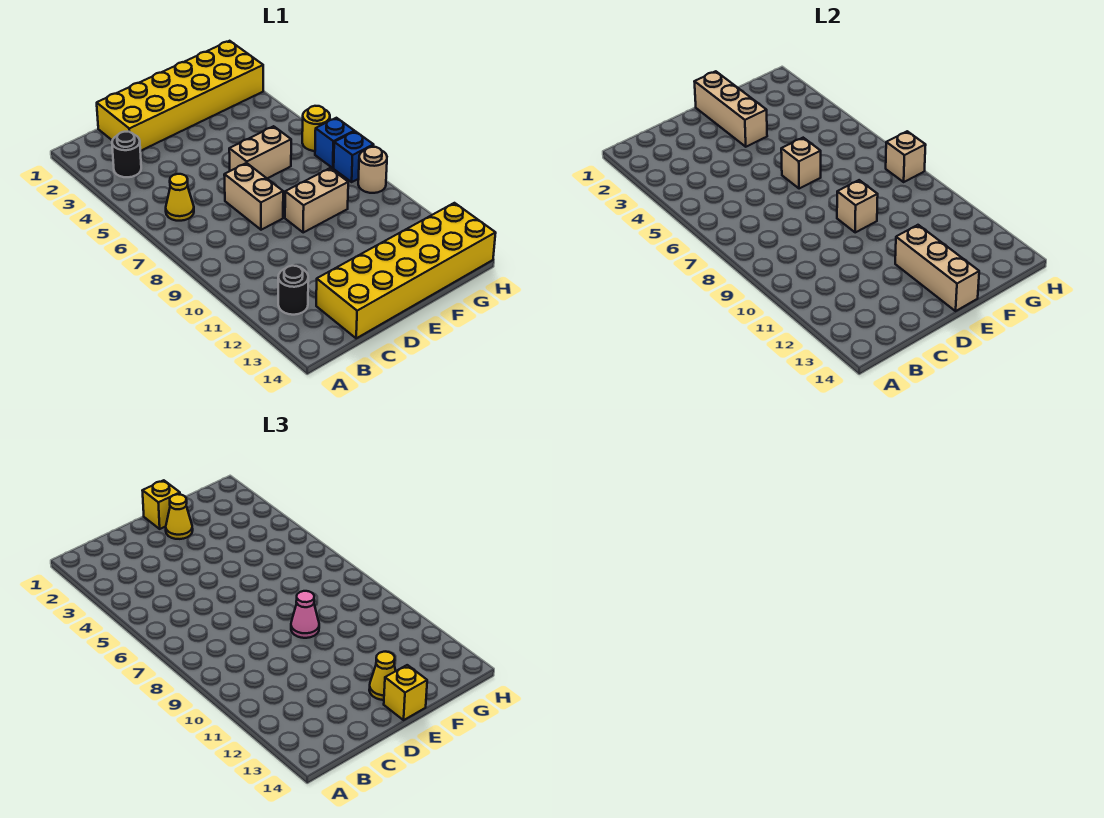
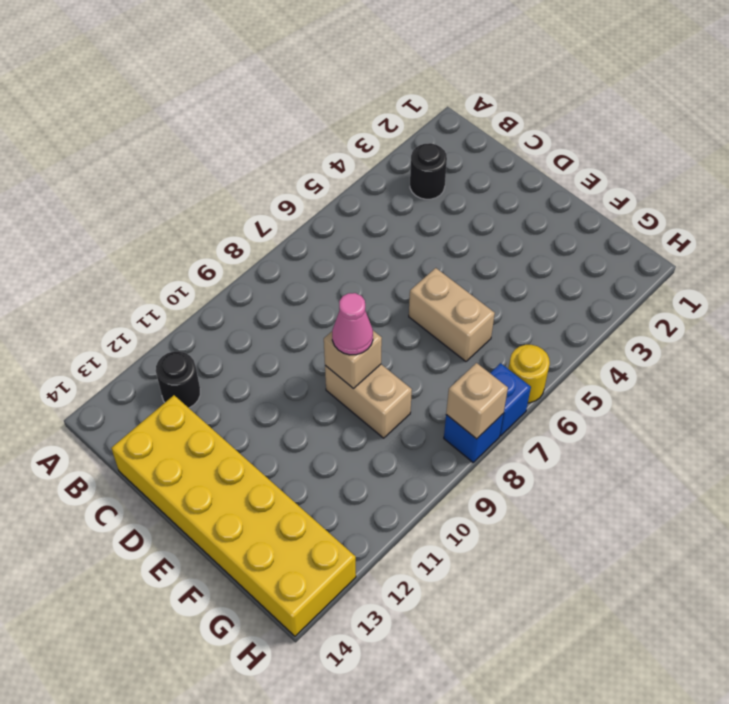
none -> yellow cone B6 level 1
none -> yellow brick C1:H2 level 1
none -> tan brick D7:D8 level 1

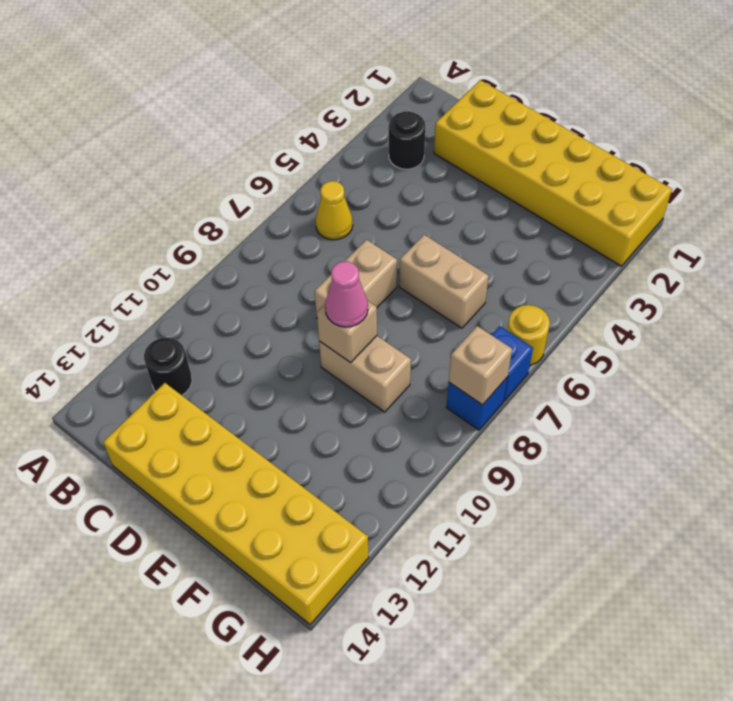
none -> tan round brick H9 level 1
none -> tan brick E1:E3 level 2
none -> tan brick E6 level 2

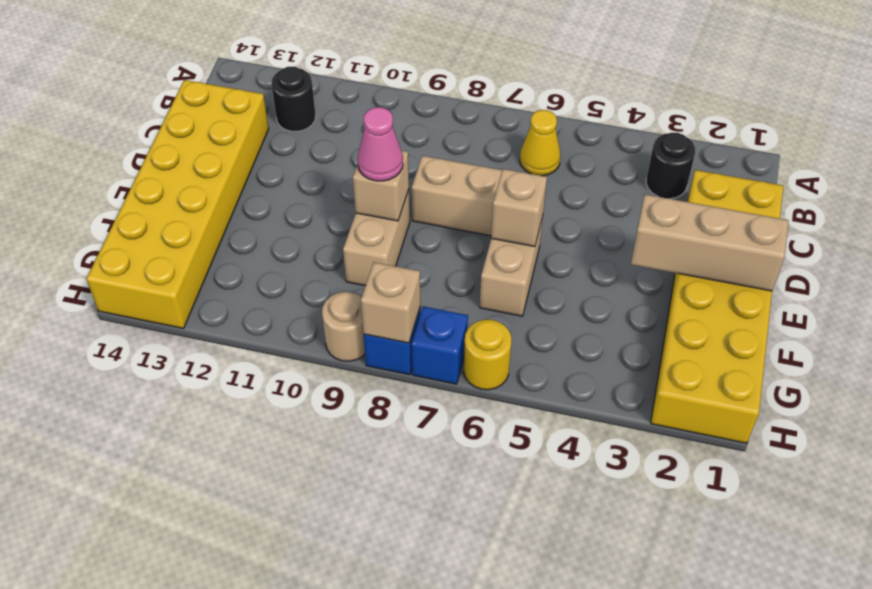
none -> tan brick E12:E14 level 2
none -> yellow brick E1 level 3
none -> yellow cone E2 level 3

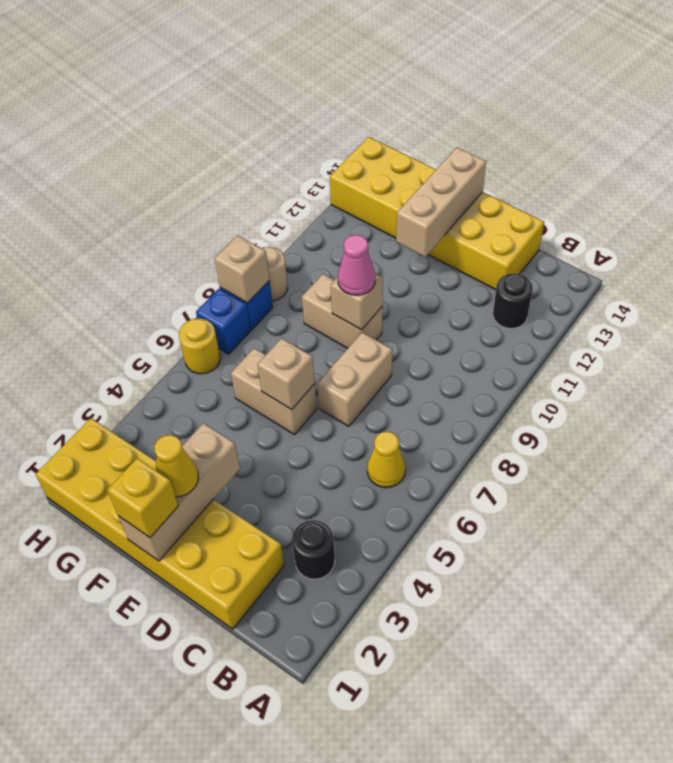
none -> yellow cone E13 level 3
none -> yellow brick E14 level 3

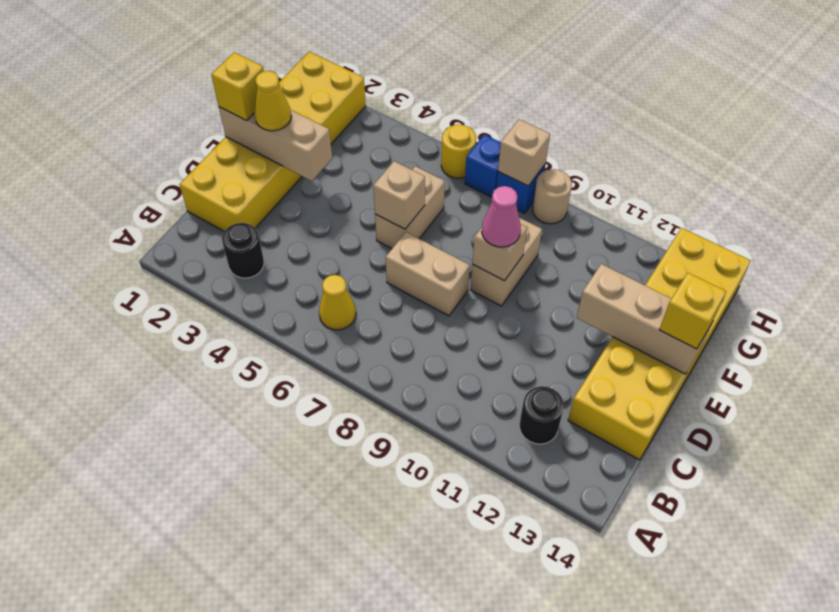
none -> yellow cone E13 level 3

